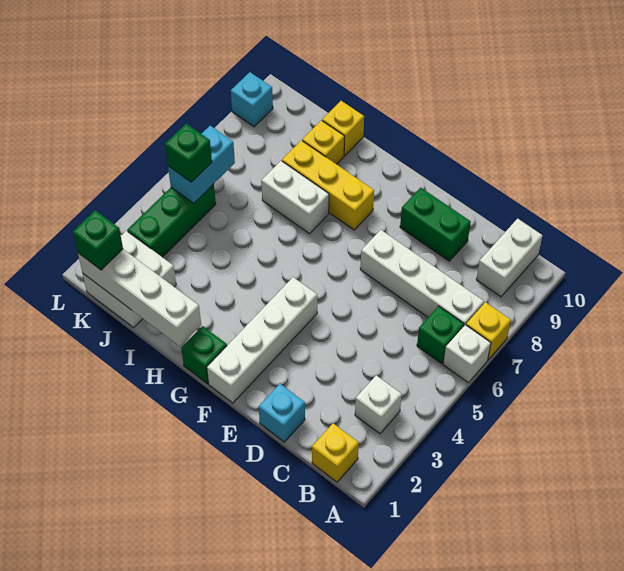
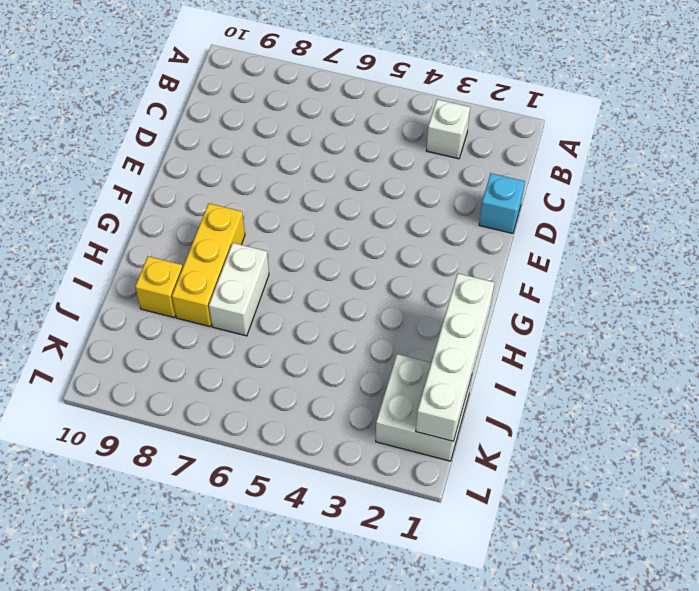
none -> white brick A6 level 1
none -> yellow brick A7 level 1
none -> yellow brick B1 level 1

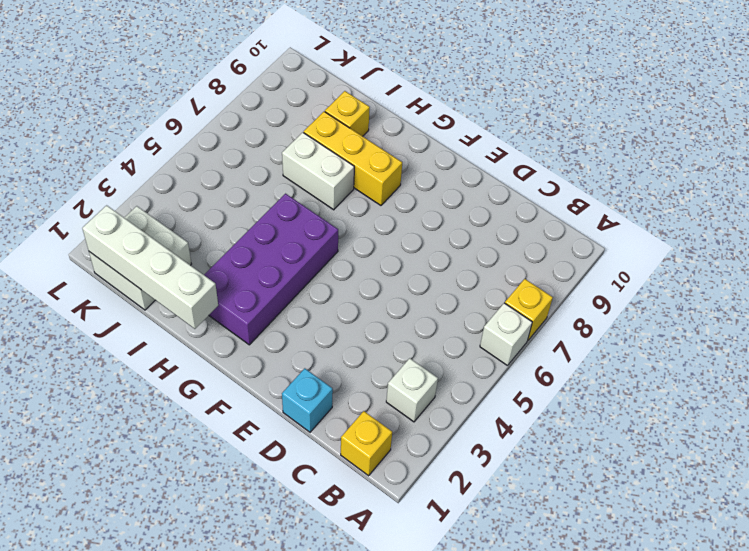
purple brick G2:H5 level 1 -> none
none -> green brick B6 level 1
none -> white brick B7:E7 level 1
none -> white brick B9:B10 level 1

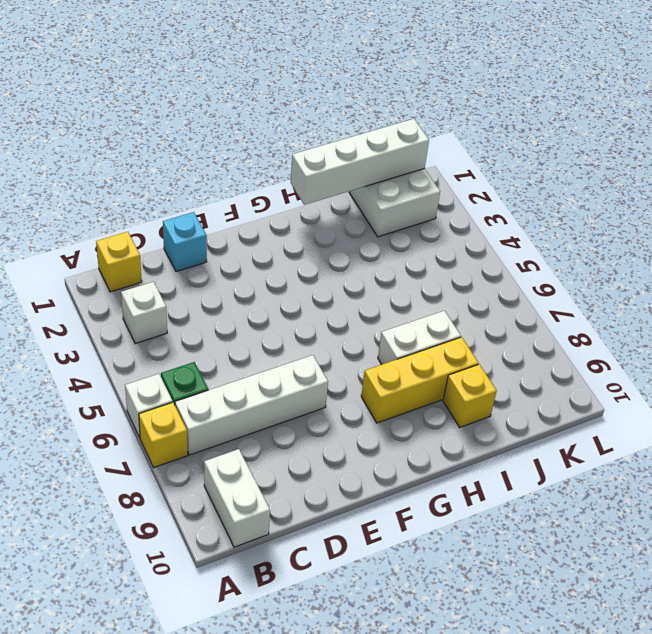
none -> green brick D9:E9 level 1
none -> white brick F1:F4 level 1
none -> green brick G1 level 1

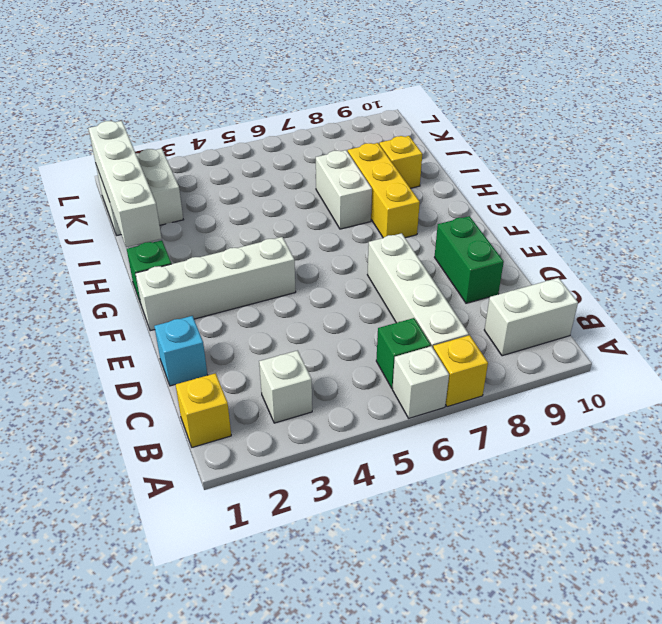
none -> yellow brick I10 level 1
none -> green brick K3:K5 level 1
none -> cyan brick L9 level 1

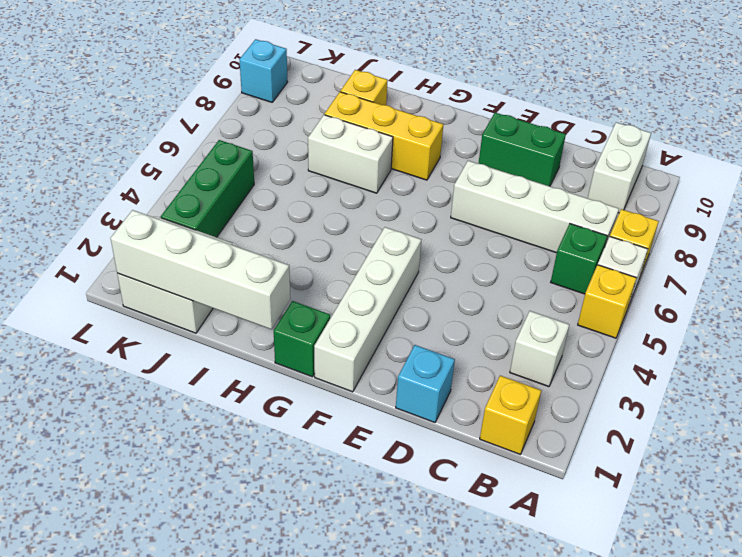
yellow brick A5 level 1 -> yellow brick I10 level 1
none -> cyan brick K5:K6 level 2
none -> green brick K1 level 3
none -> green brick K5 level 3

